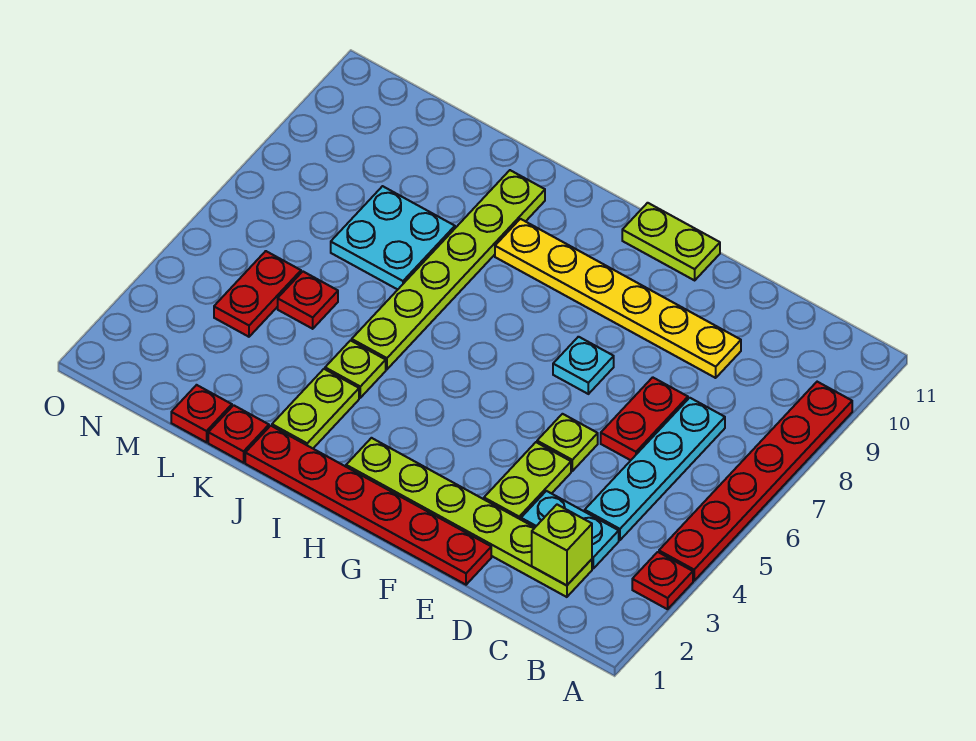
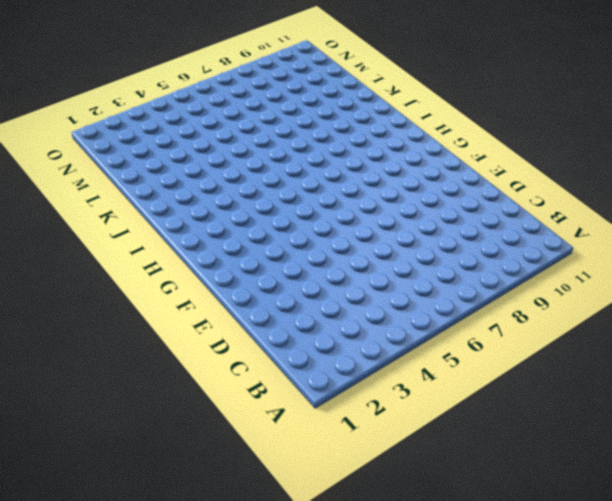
none -> red plate A3 level 1
none -> red plate A4:A9 level 1
none -> lime plate C2:H2 level 1

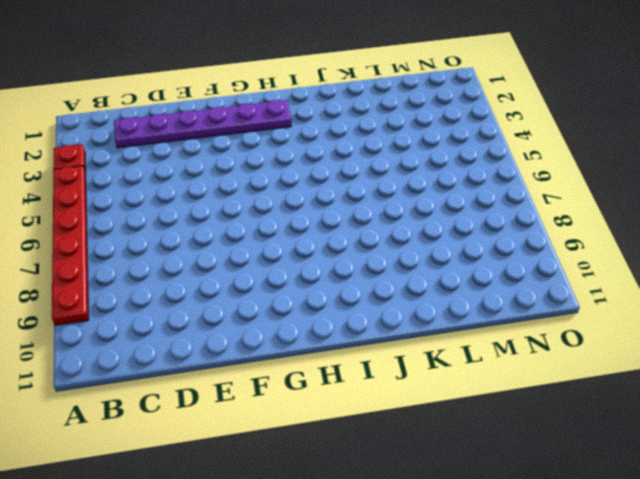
purple plate C2:H2 level 1 -> lime plate C2:H2 level 1
none -> cyan plate C3:D3 level 1
none -> cyan plate C4:C7 level 1
none -> red plate D6:D7 level 1

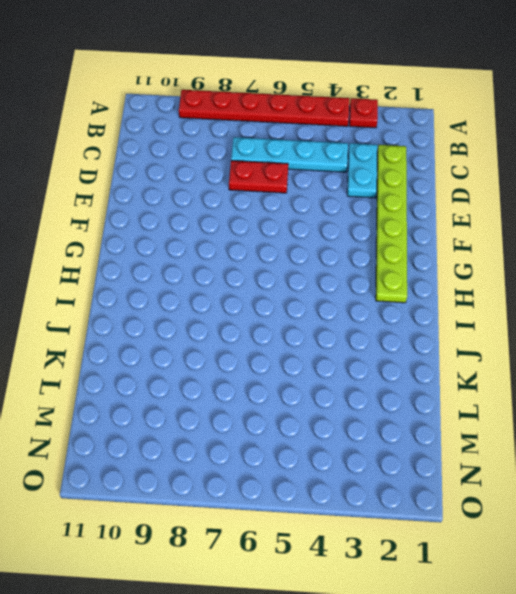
none -> yellow plate D9:I9 level 1
none -> red plate E1:J1 level 1
none -> lime plate E3:E4 level 1

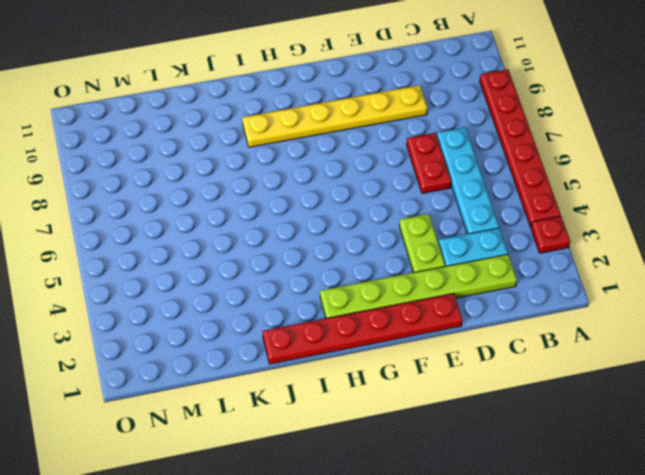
none -> lime plate E5 level 1
none -> cyan plate F7 level 1
none -> lime plate F11:G11 level 1

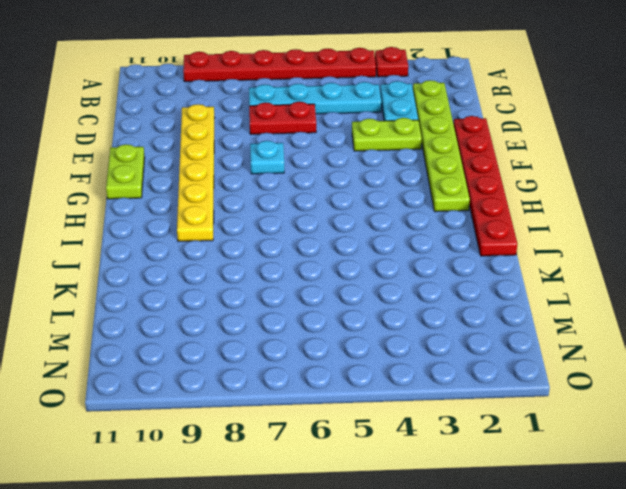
none -> lime plate E5 level 1
none -> lime plate J2:J3 level 1
none -> lime plate J4 level 1

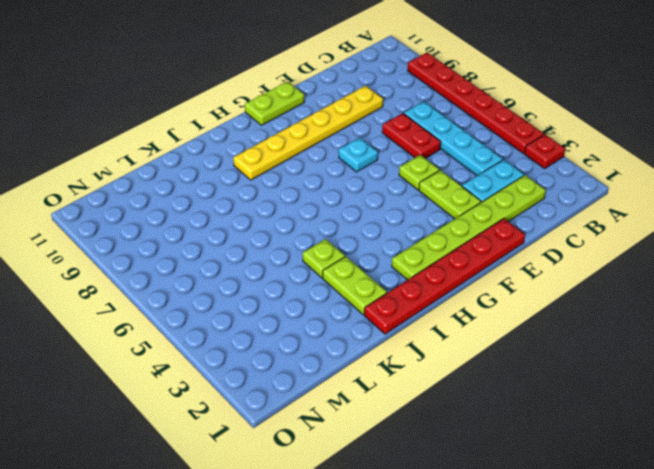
none -> lime plate J5:J10 level 1
none -> red plate K1 level 1
none -> cyan plate K7:L8 level 1

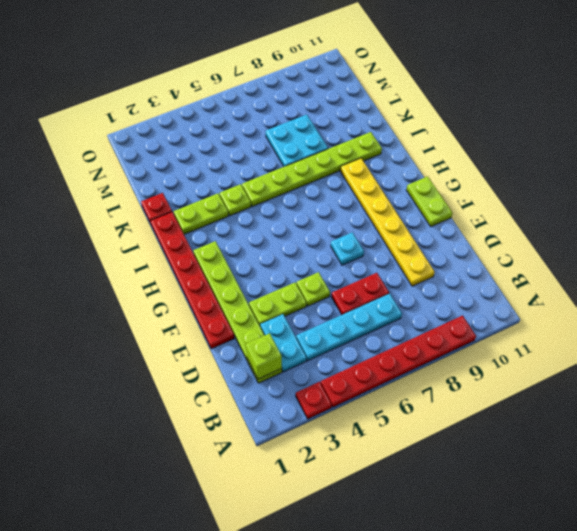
none -> red plate L1 level 1
none -> red plate L5 level 1
none -> red plate M4:M5 level 1

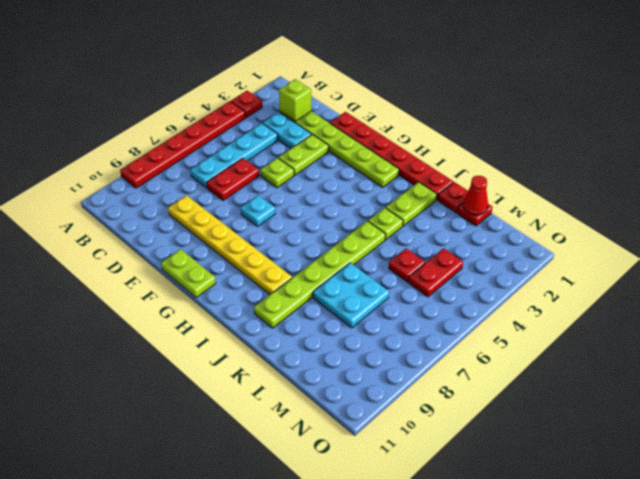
red cone L1 level 2 -> none

